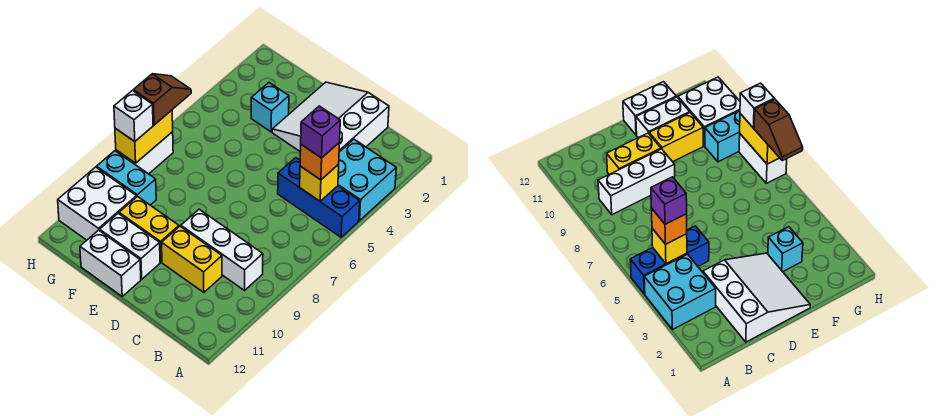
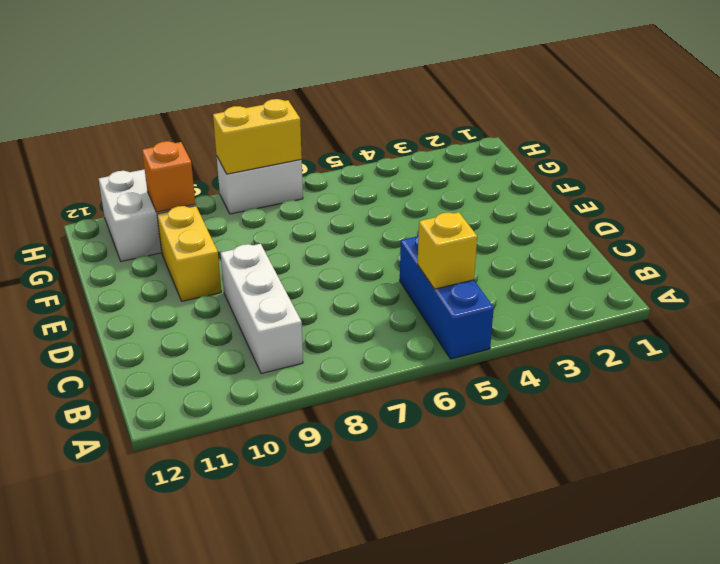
orange brick G10 level 2 -> orange brick B5 level 3
none -> cyan brick A3:B4 level 1
none -> white slope C1:E3 level 1 top C
none -> yellow brick C10:D10 level 1

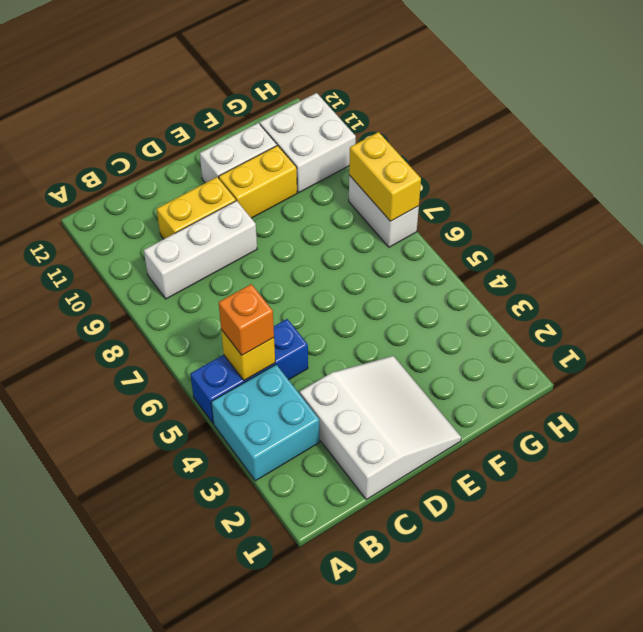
none -> white brick E12:F12 level 1
none -> cyan brick F3 level 1
none -> cyan brick G9:H9 level 1

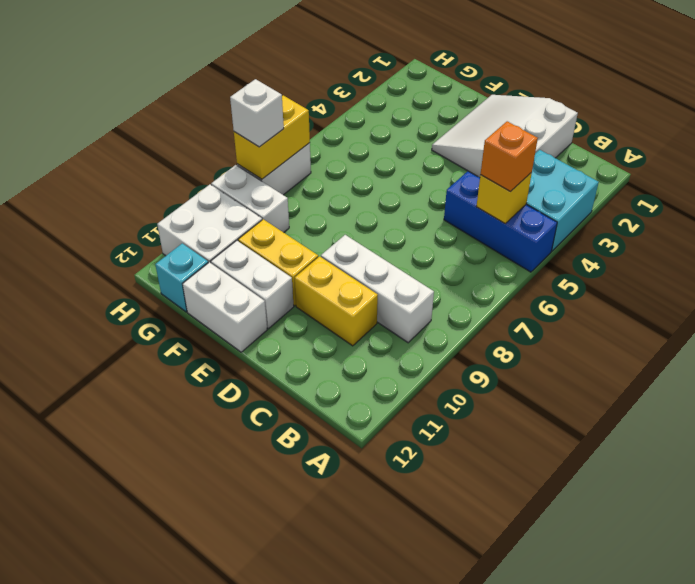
white brick G9:H9 level 1 -> cyan brick G9:H9 level 1
cyan brick G12 level 1 -> cyan brick F3 level 1
none -> brown slope H6:H7 level 3 top 7
none -> purple brick B5 level 4

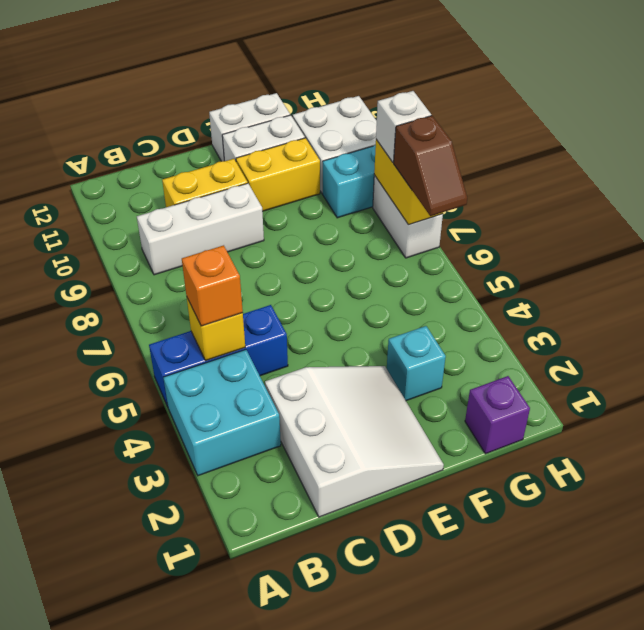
purple brick G1 level 1 -> purple brick B5 level 4

